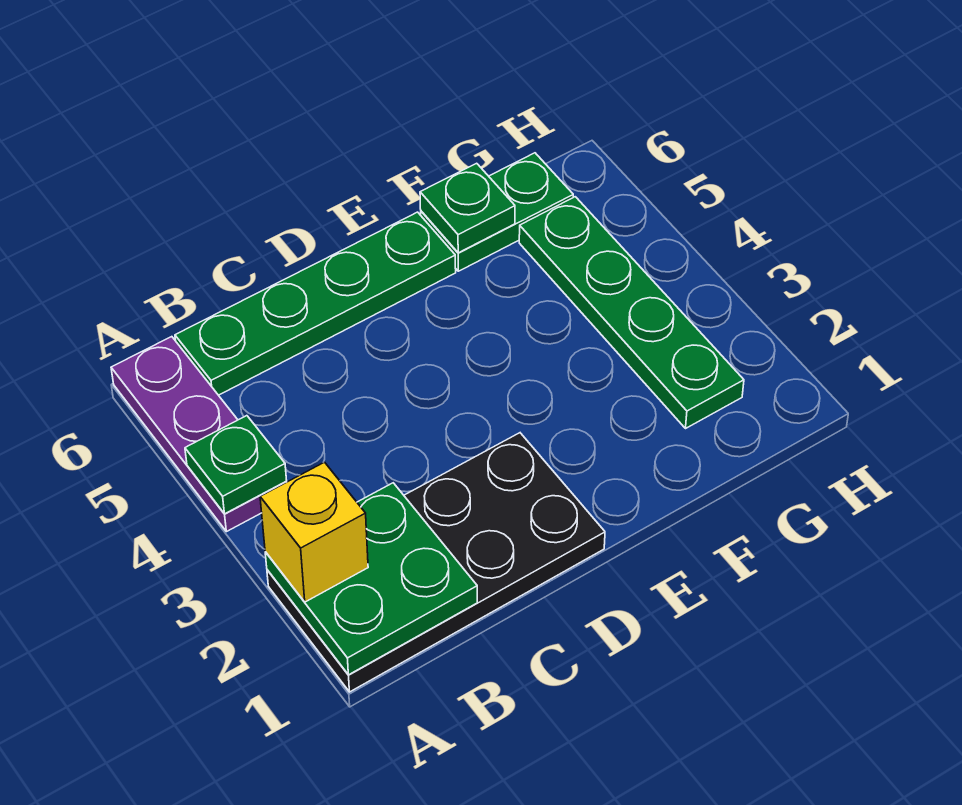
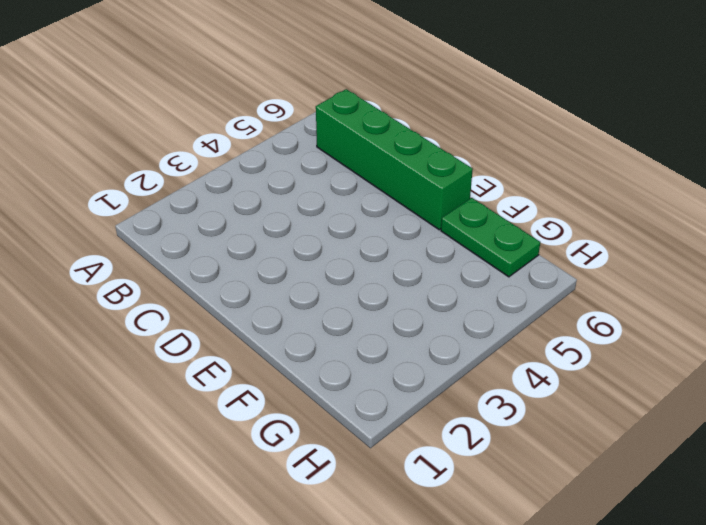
green brick B6:E6 level 1 -> green plate B6:E6 level 1
none -> black plate A1:D2 level 1
none -> purple plate A4:A6 level 1

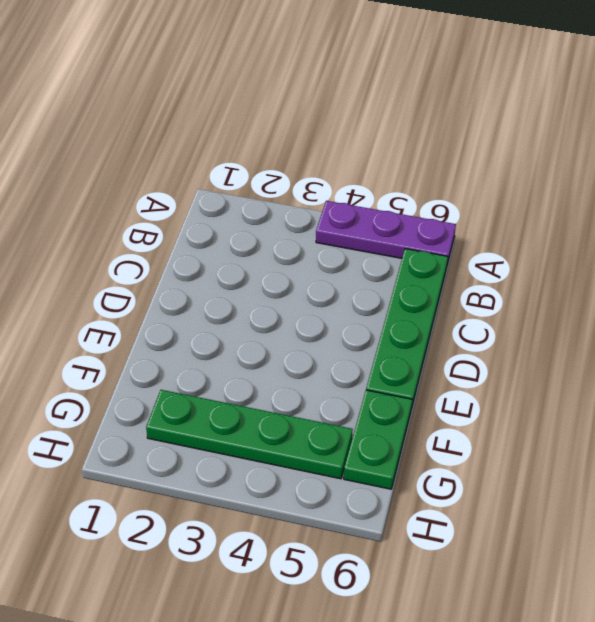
none -> black plate A1:D2 level 1
none -> green plate A1:B2 level 2

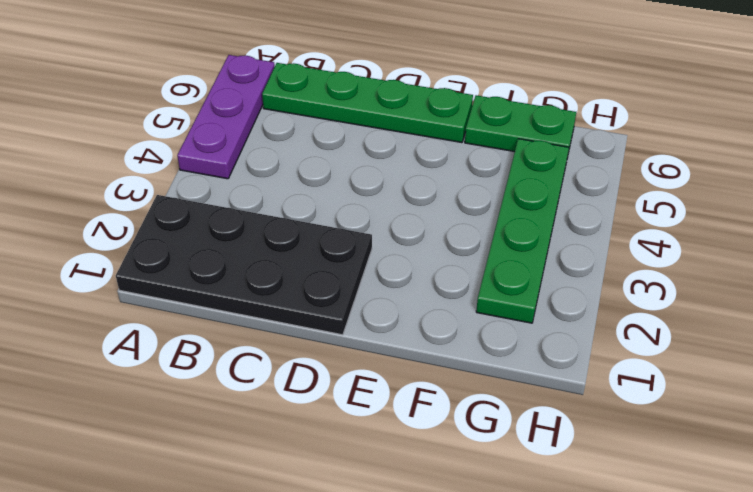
none -> green plate A1:B2 level 2
none -> green plate A4 level 2

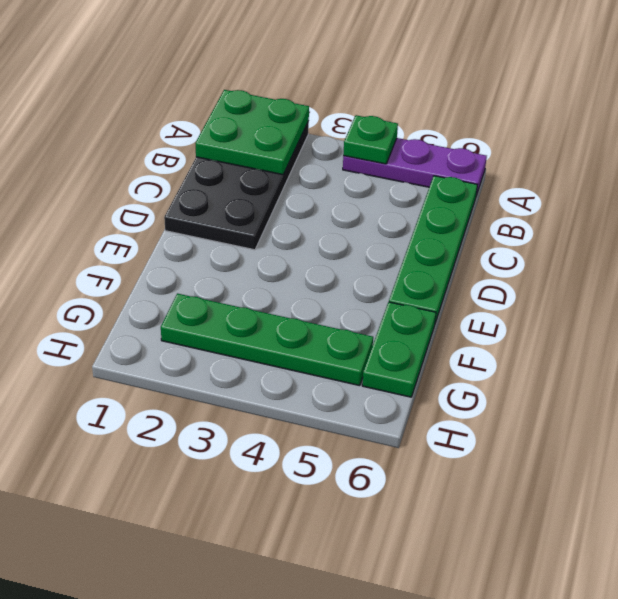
none -> green plate F6 level 2
none -> yellow brick A2 level 3

